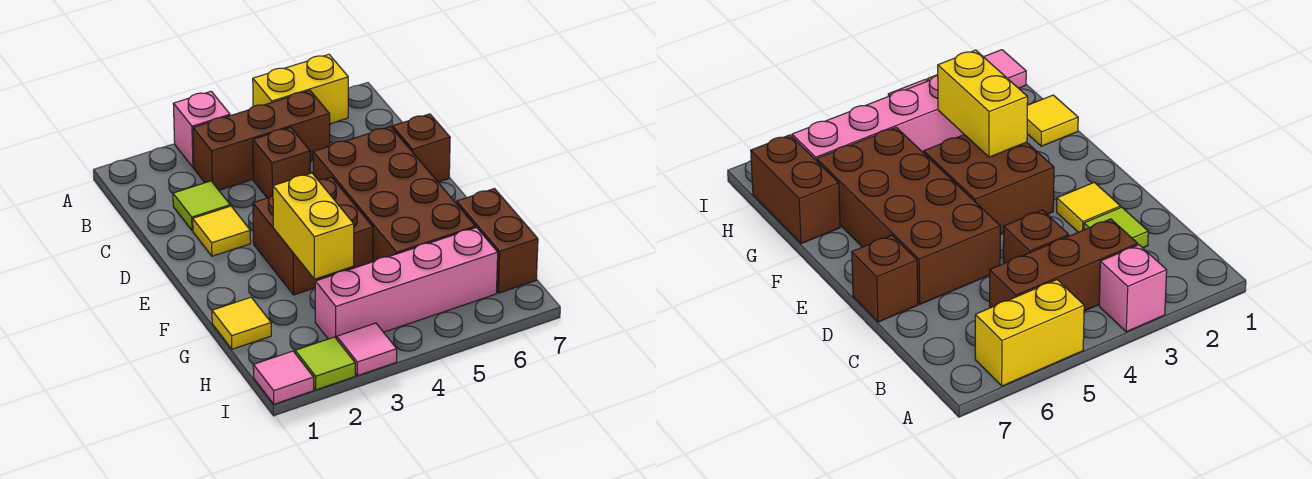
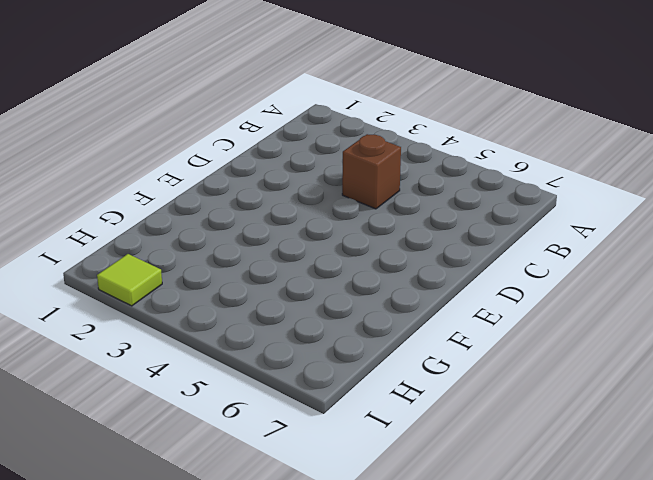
none -> pink brick A3 level 1
none -> yellow brick A5:A6 level 1
none -> brown brick B3:B5 level 1

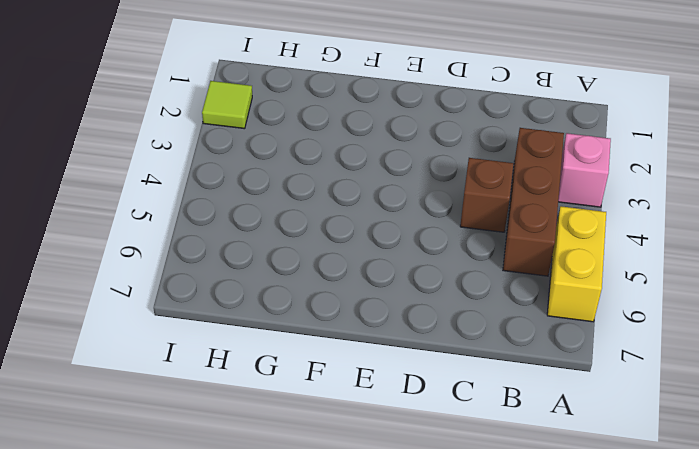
none -> lime tile C2 level 1
none -> yellow tile D2 level 1
none -> brown brick D5:G6 level 1

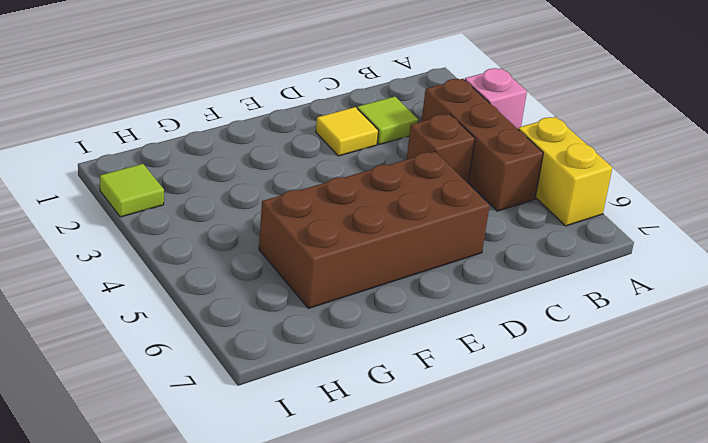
none -> brown brick D7 level 1
none -> brown brick E3:F4 level 1
none -> yellow tile G1 level 1

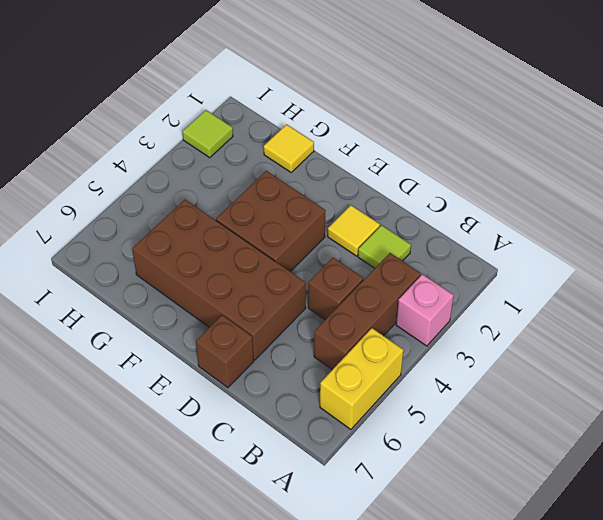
none -> brown brick G7:H7 level 1
none -> pink brick H3:H6 level 1
none -> pink tile I1 level 1

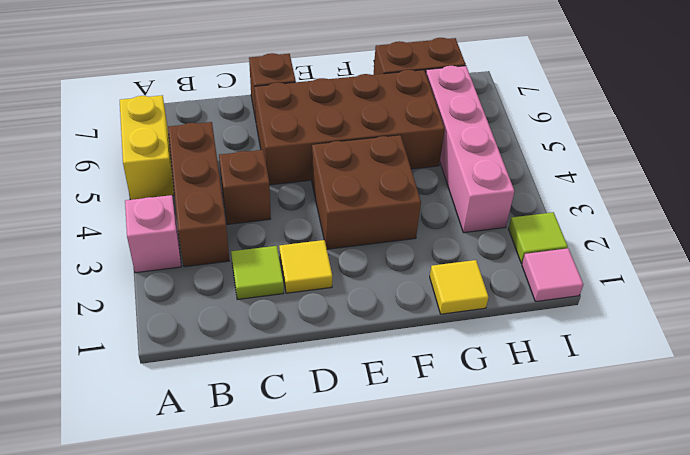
none -> pink tile I3 level 1
none -> yellow brick F3:G3 level 2

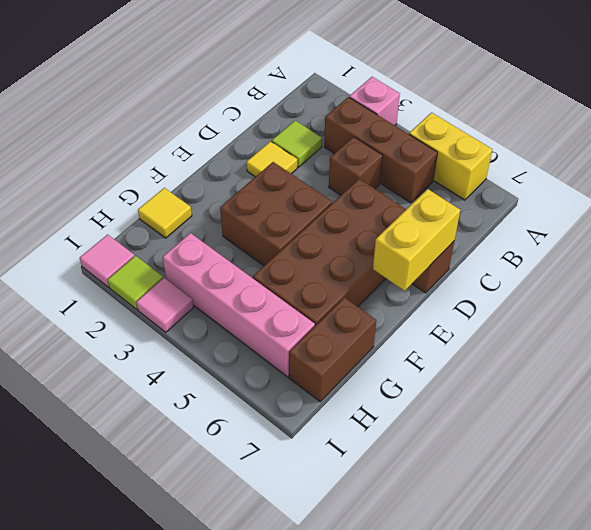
yellow brick D7:E7 level 2 -> yellow brick F3:G3 level 2

